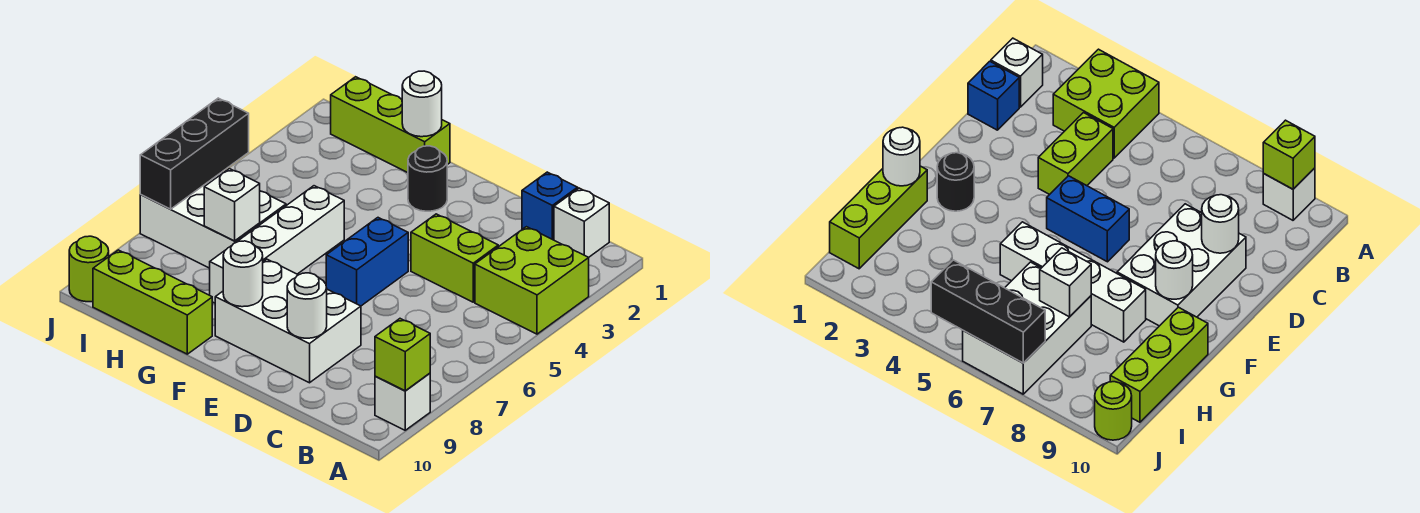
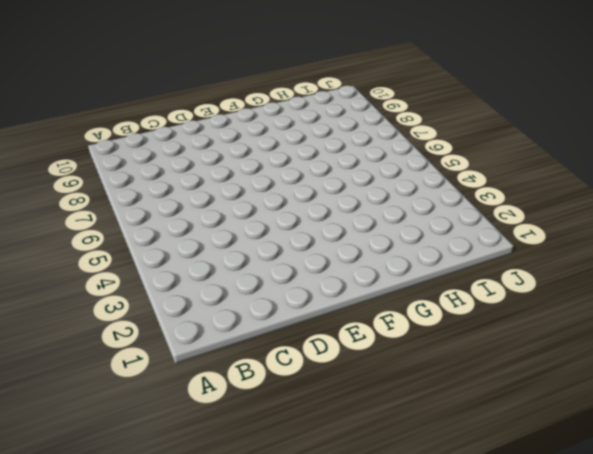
none -> lime brick A3:B4 level 1
none -> white brick A9 level 1
none -> white brick B1 level 1

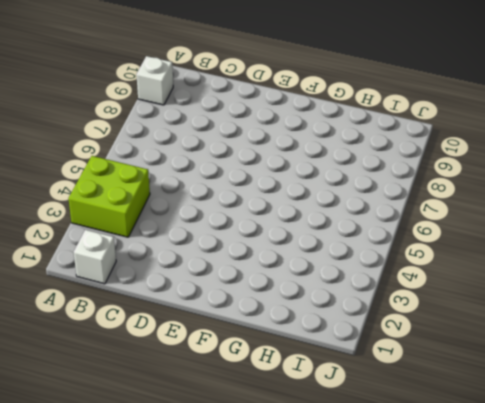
none -> blue brick C1 level 1
none -> lime brick C4:D4 level 1
none -> white brick D8:F9 level 1

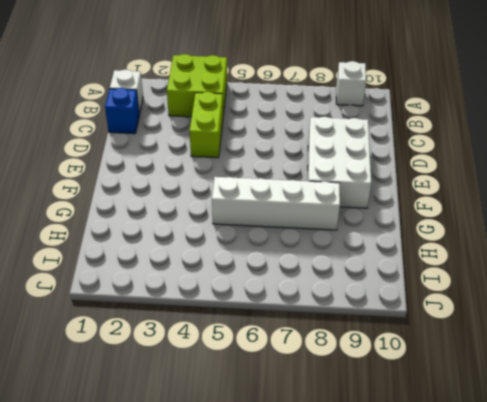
none -> blue brick E5:E6 level 1
none -> black round brick F2 level 1
none -> lime brick G1:I1 level 1

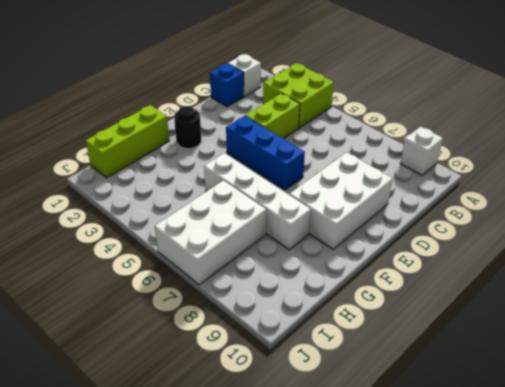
blue brick E4:E6 level 1 -> blue brick E5:E6 level 1
none -> lime brick G10:I10 level 1
none -> lime round brick J10 level 1
none -> lime brick A9 level 2

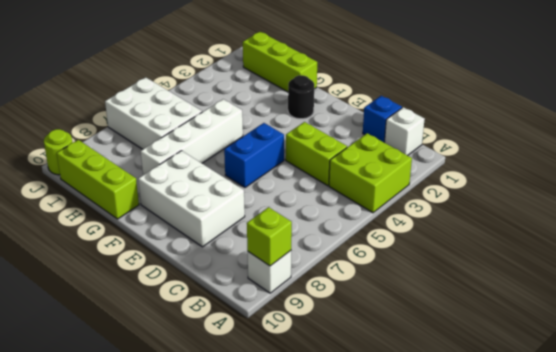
none -> white round brick D9 level 2
none -> white round brick F9 level 2
none -> white round brick G1 level 2

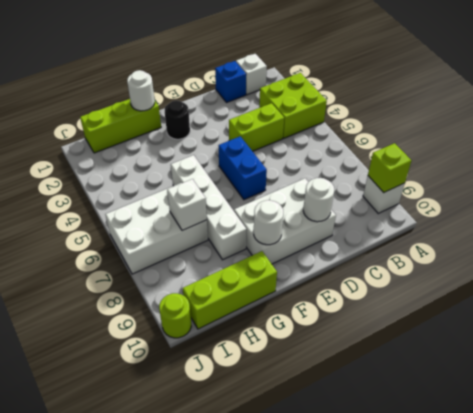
none -> black brick J5:J7 level 2

